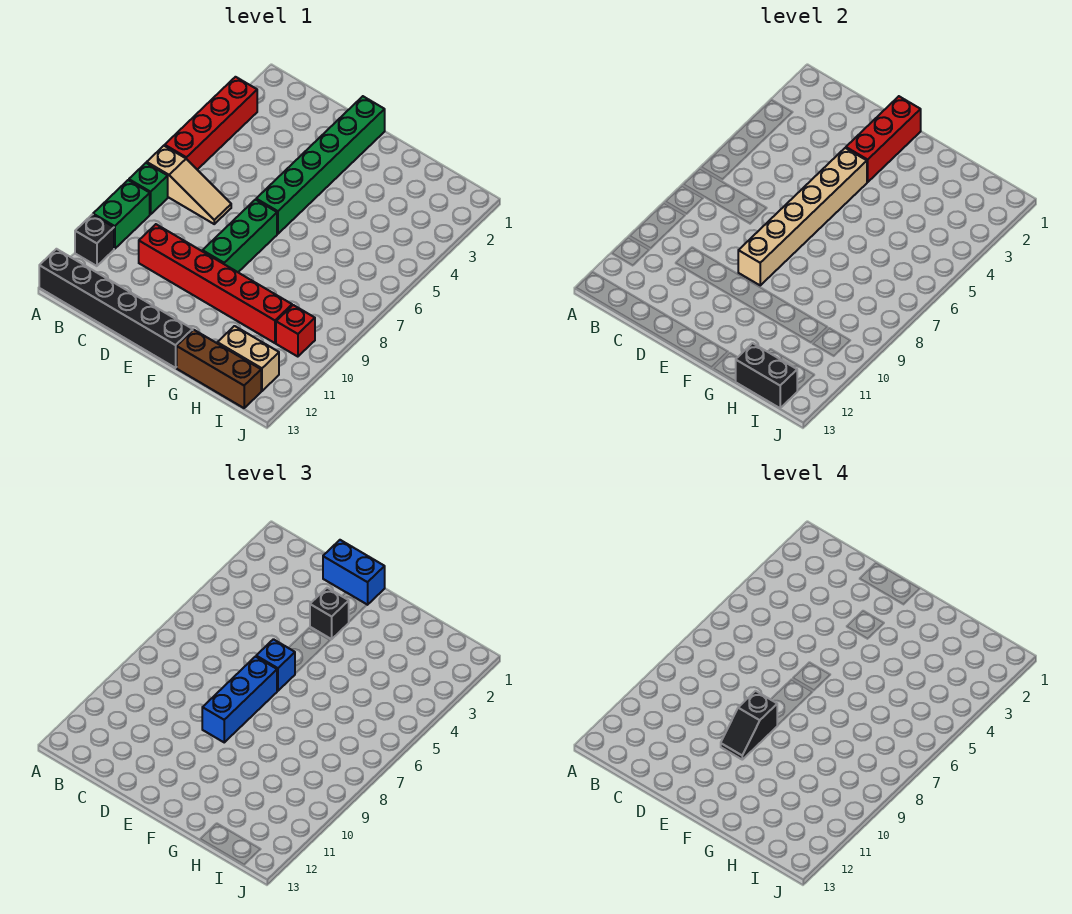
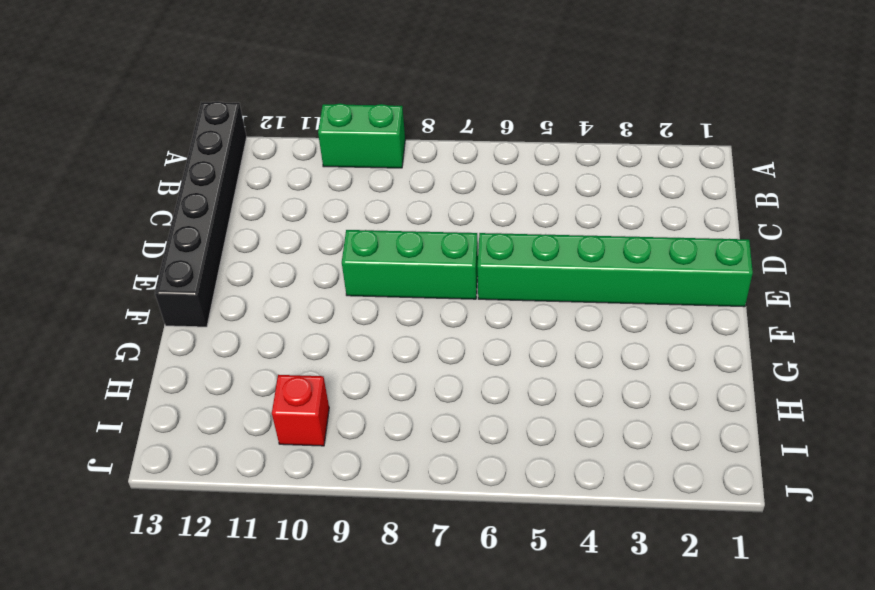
none -> red brick A3:A6 level 1
none -> tan slope A7:C7 level 1 top A
none -> green brick A8 level 1

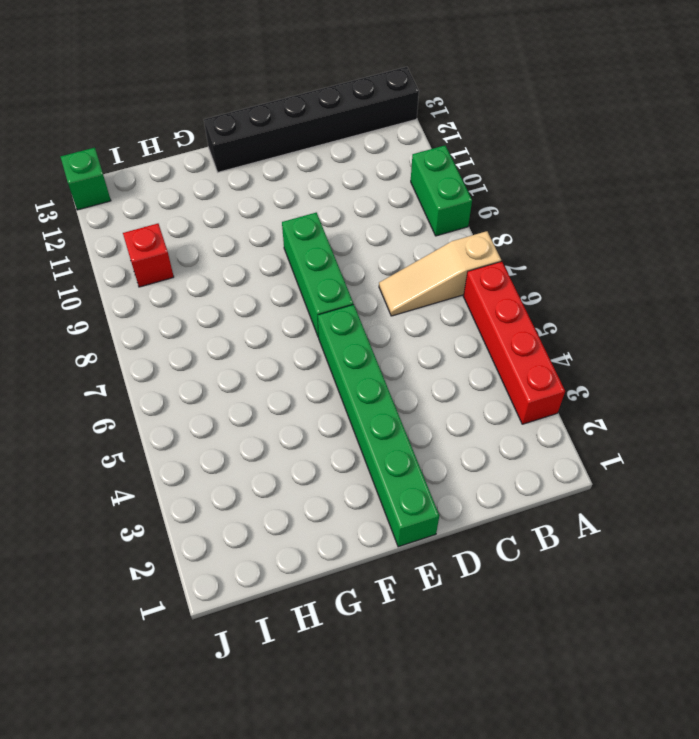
green brick J13 level 1 -> green brick A8 level 1
none -> black brick A11 level 1
none -> red brick C10:H10 level 1
none -> brown brick G13:I13 level 1

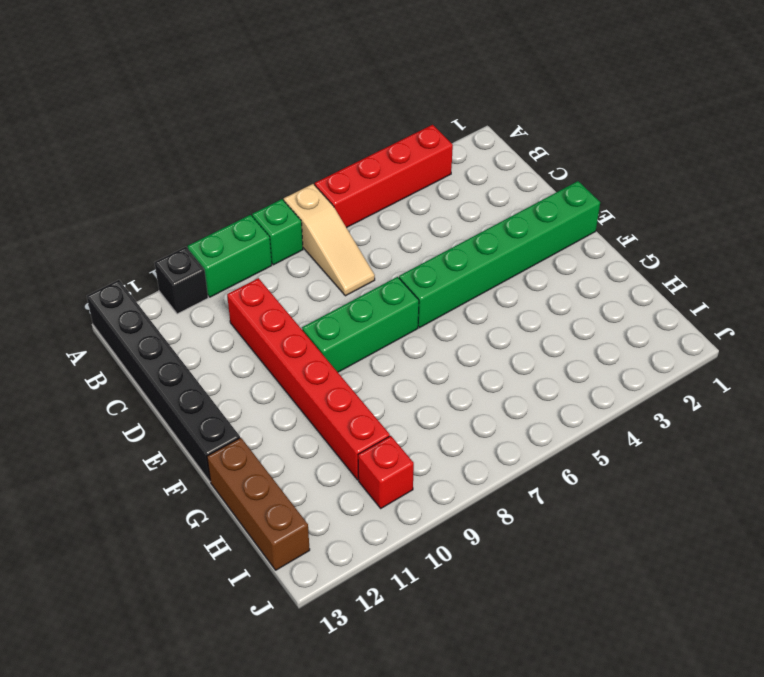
none -> tan brick H12:I12 level 1
none -> red brick E1:E3 level 2
none -> tan brick E4:E9 level 2

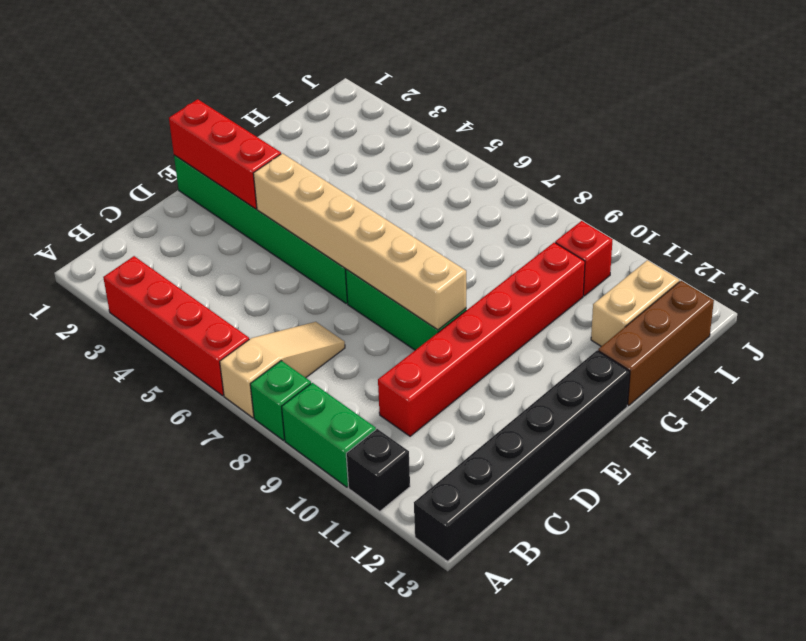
none -> black brick H13:I13 level 2
none -> blue brick D1:E1 level 3
none -> black brick E3 level 3

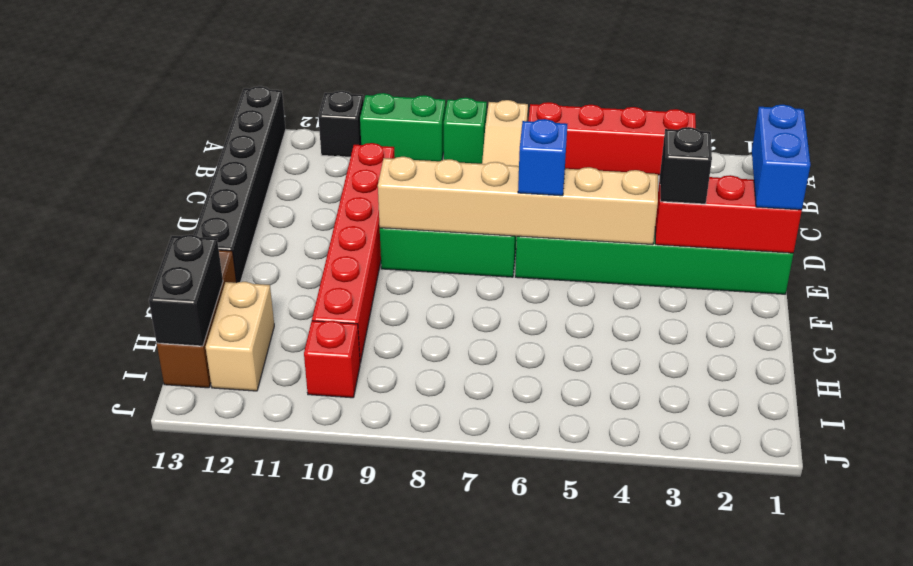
none -> blue brick E7:E9 level 3
none -> black slope E9:E10 level 4 top 9

